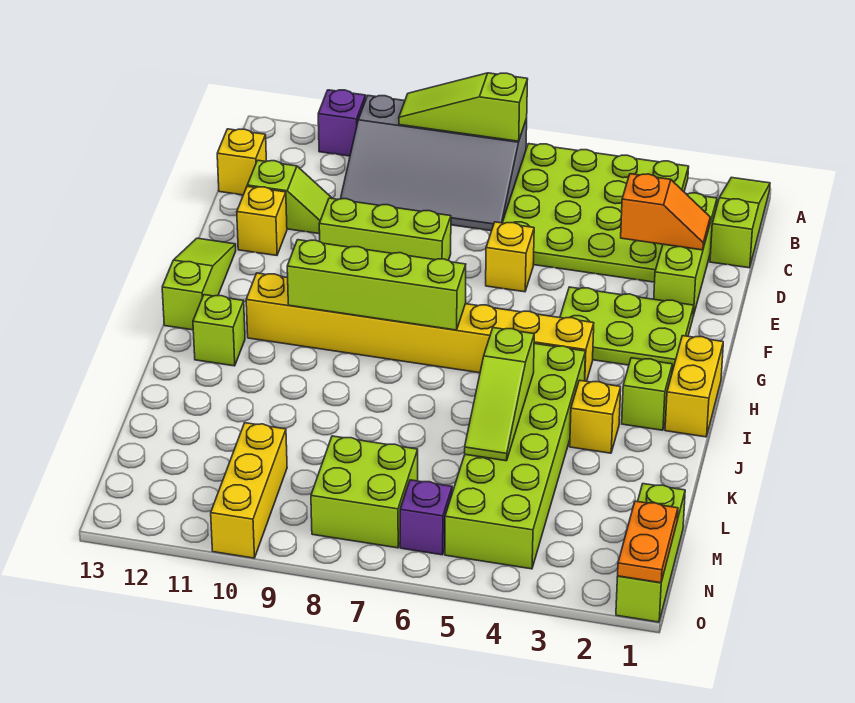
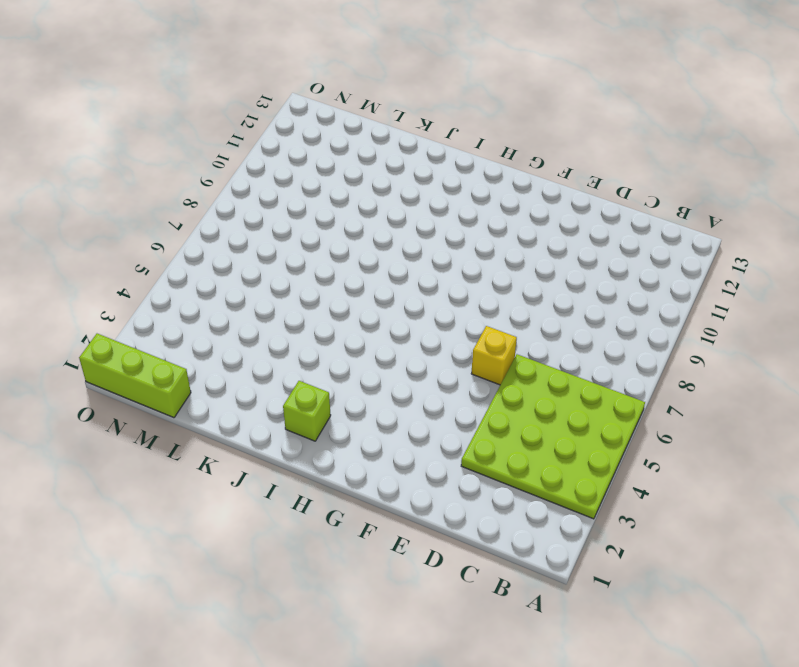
none -> lime slope A1:C1 level 1 top C
none -> grey slope A7:C10 level 1 top A
none -> purple brick A11 level 1

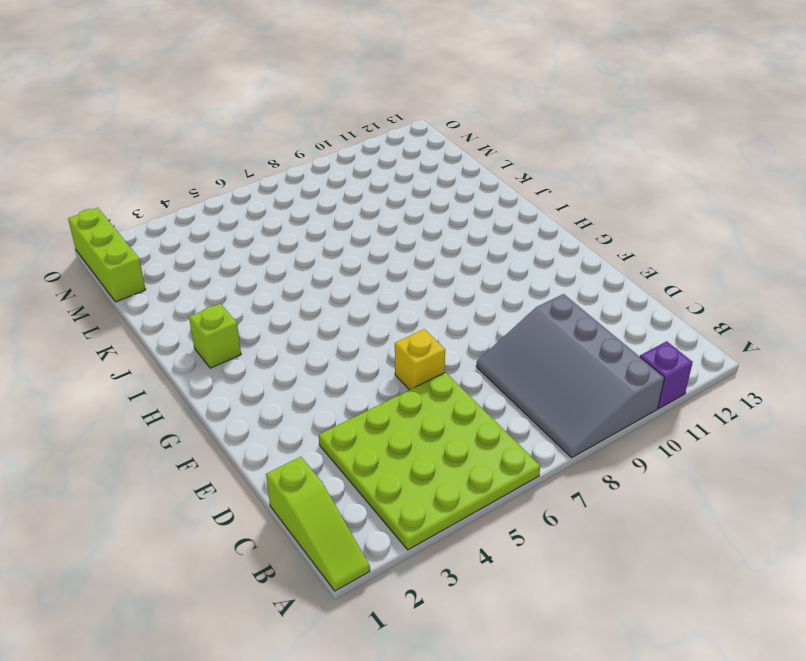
grey slope A8:D10 level 1 top 10 -> grey slope A7:C10 level 1 top A
none -> lime brick C2:E2 level 1
none -> yellow brick C13 level 1
none -> lime slope D11:D12 level 1 top 12

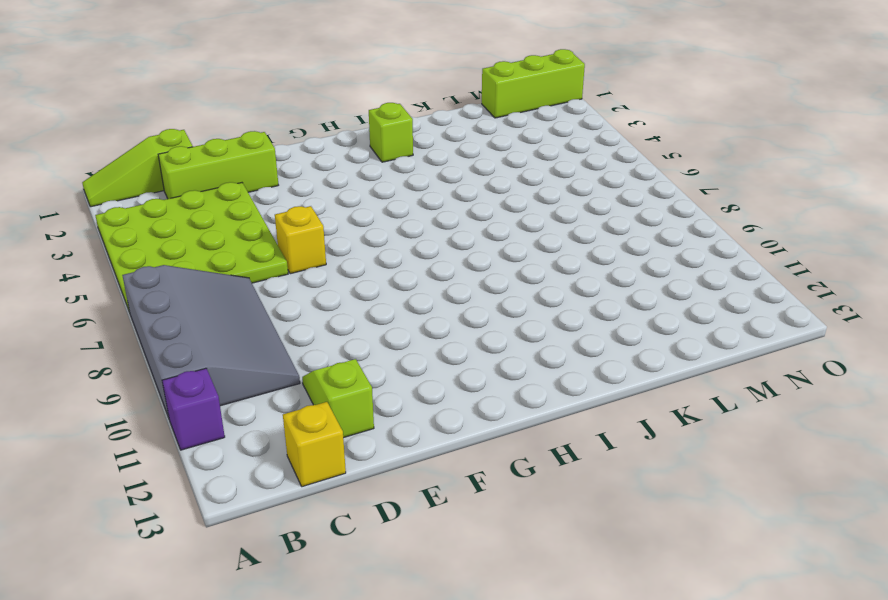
none -> lime brick E8:E10 level 1
none -> yellow brick E12 level 1
none -> lime plate F2:G4 level 1

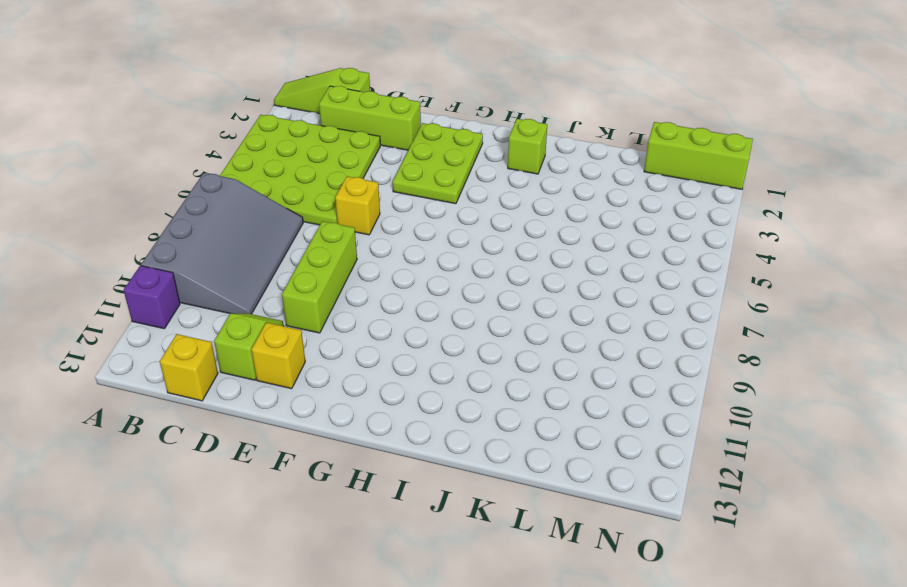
none -> lime slope F13:H13 level 1 top H
none -> yellow brick H1:I1 level 1
none -> yellow brick H4:H11 level 1

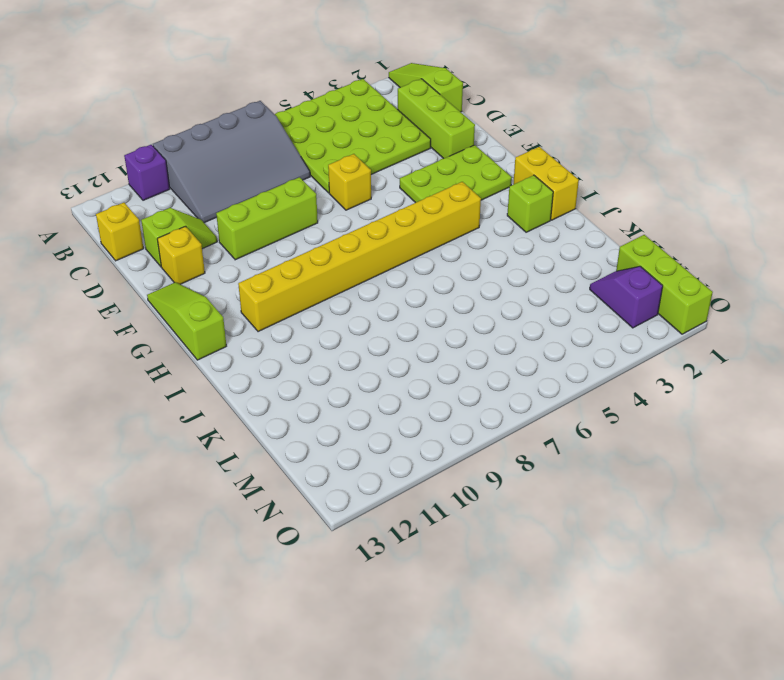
purple slope M2:N2 level 1 top N -> none
none -> lime brick I4:N5 level 1
none -> lime brick I12 level 1
none -> yellow brick J3 level 1

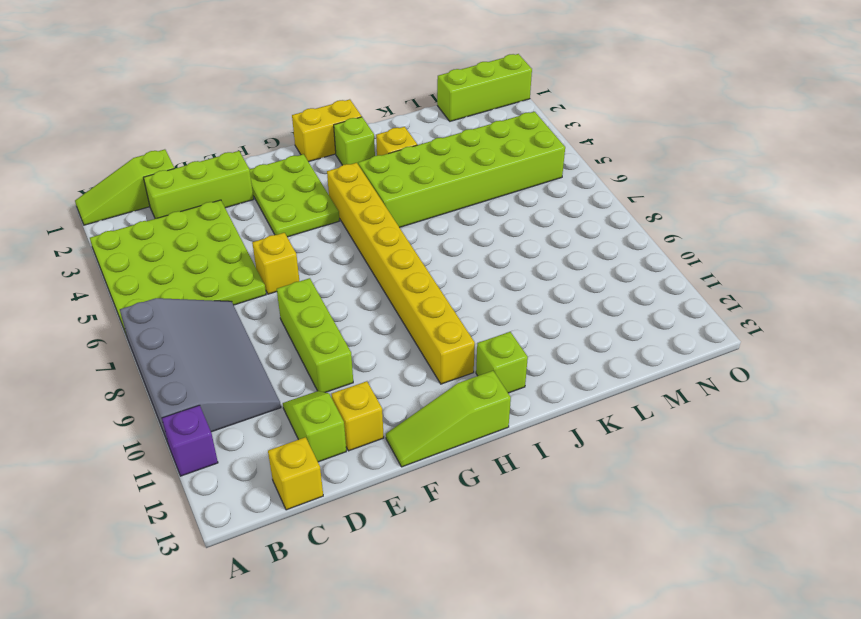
none -> lime brick M7:N8 level 1
none -> yellow brick M10:O10 level 1
none -> purple brick N6 level 1

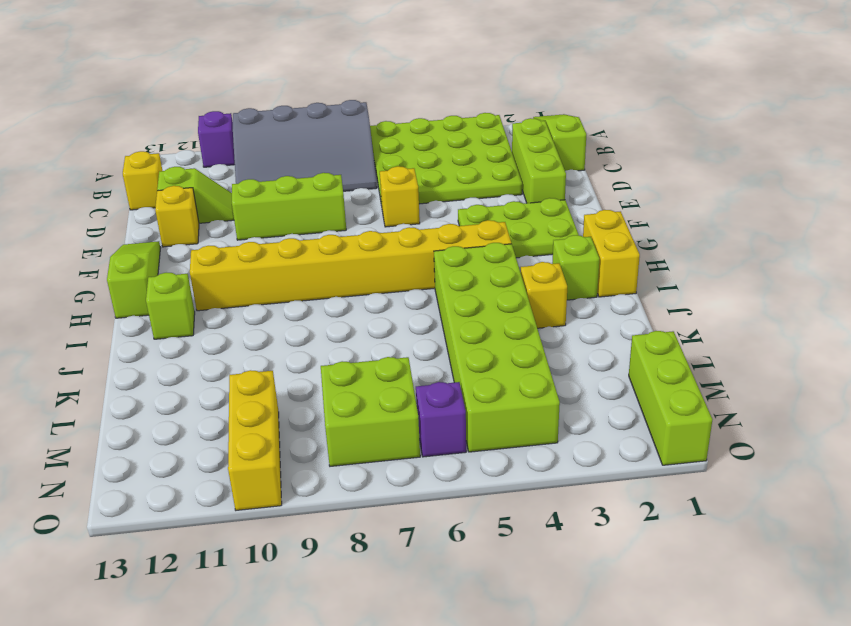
none -> lime slope A7:A9 level 2 top 7
none -> orange slope D2:D3 level 2 top 3
none -> lime brick H7:H10 level 2

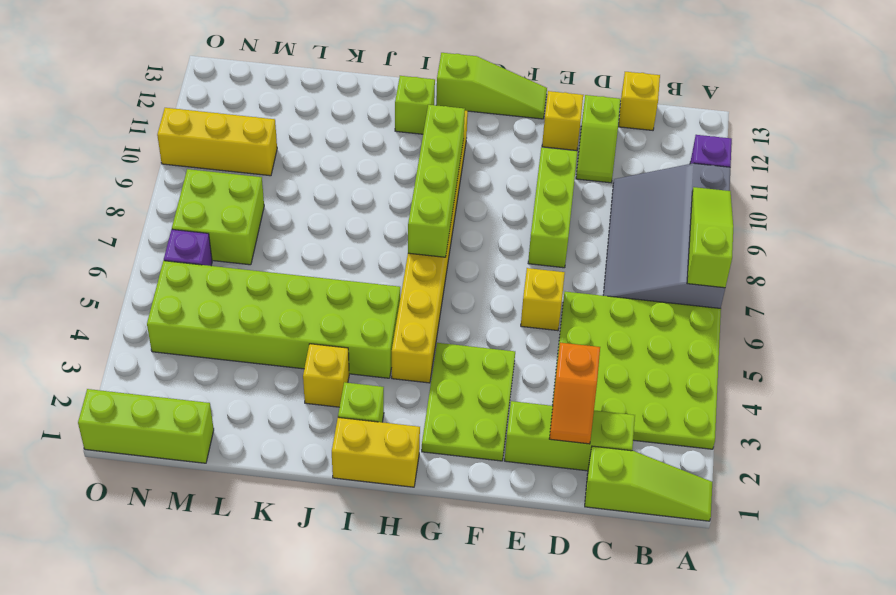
none -> lime slope J5:L5 level 2 top J
none -> orange plate N1:O1 level 2

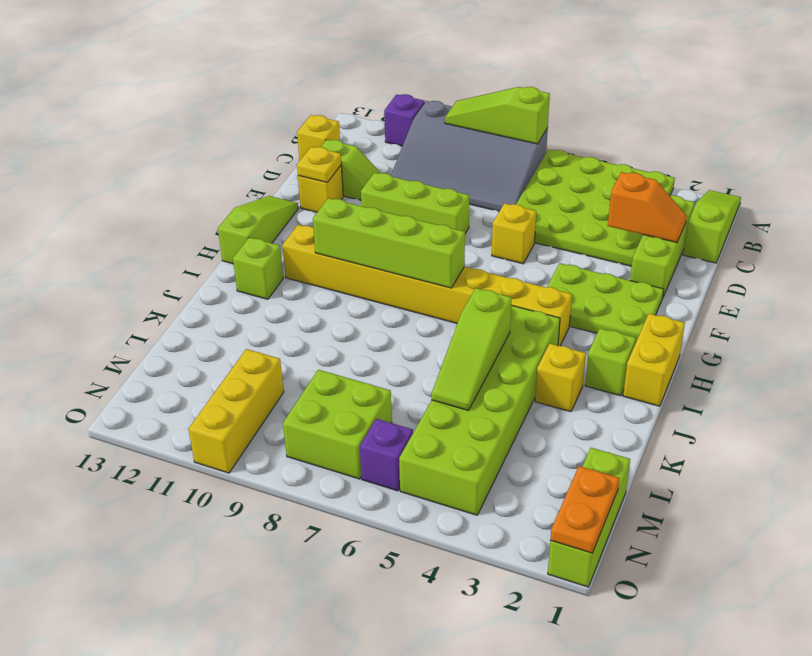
yellow plate E12 level 2 -> none

